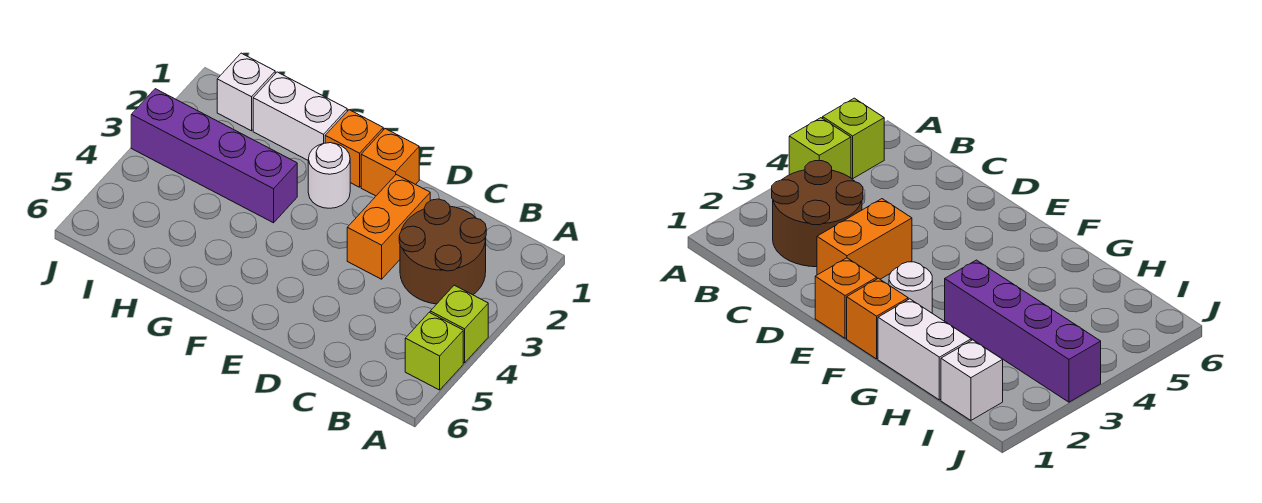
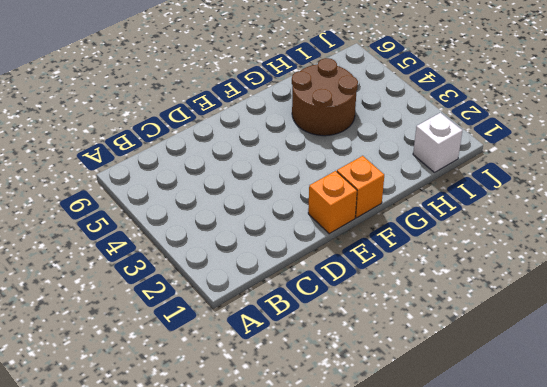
brown round brick G4:H5 level 1 -> brown round brick B2:C3 level 1
none -> lime brick A4 level 1
none -> lime brick A5 level 1

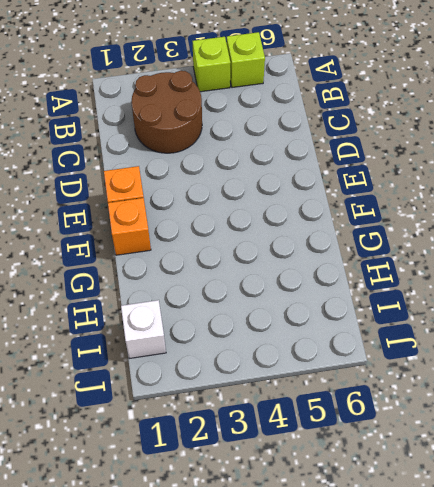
none -> orange brick D2:D3 level 1
none -> white round brick F2 level 1

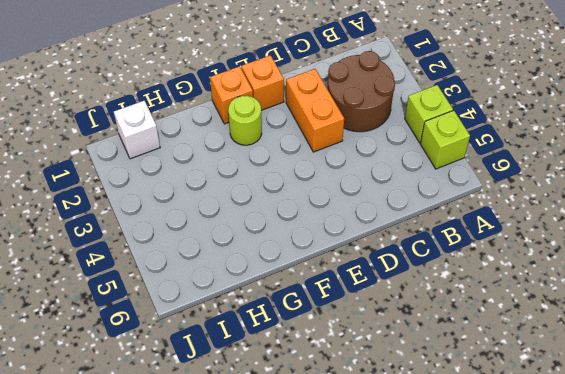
lime round brick F2 level 1 -> white round brick F2 level 1
none -> white brick G1:H1 level 1
none -> purple brick G3:J3 level 1

